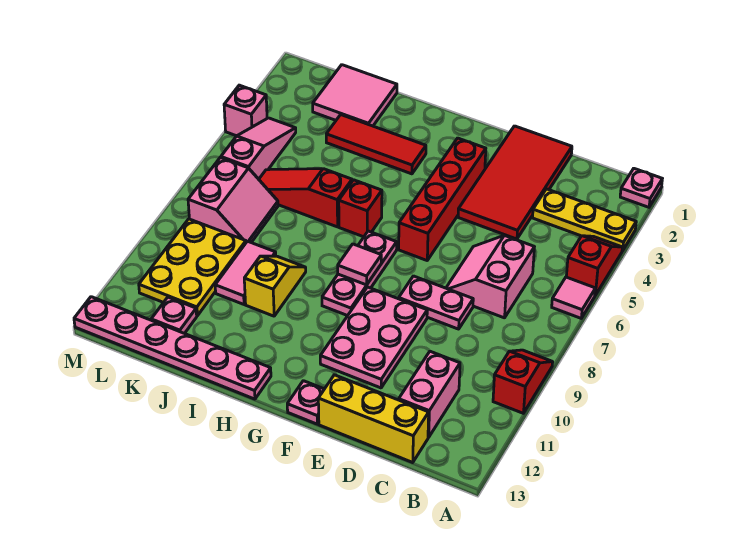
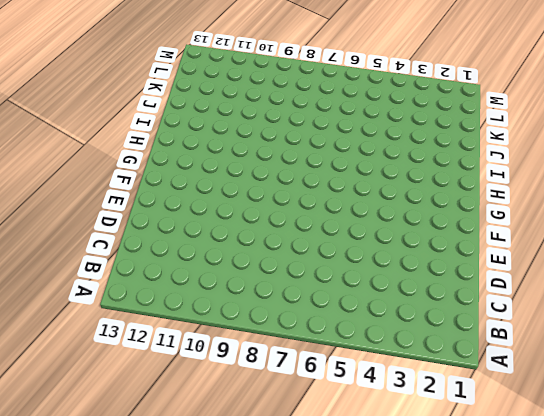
none -> pink plate A1 level 1
none -> yellow plate A3:C3 level 1
none -> red slope A4:A5 level 1 top 5

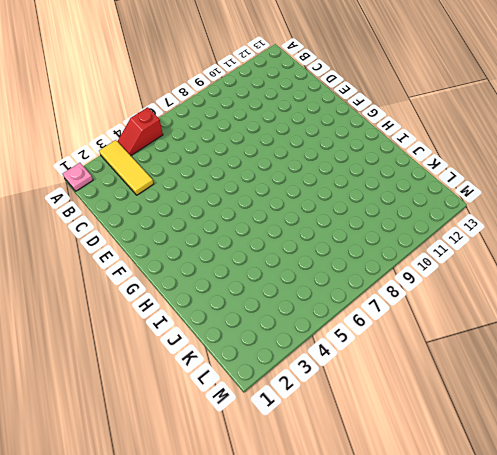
yellow tile A3:C3 level 1 -> yellow plate A3:C3 level 1
none -> pink tile A6 level 1
none -> red slope A9:A10 level 1 top 10
none -> pink slope C6:D7 level 1 top C

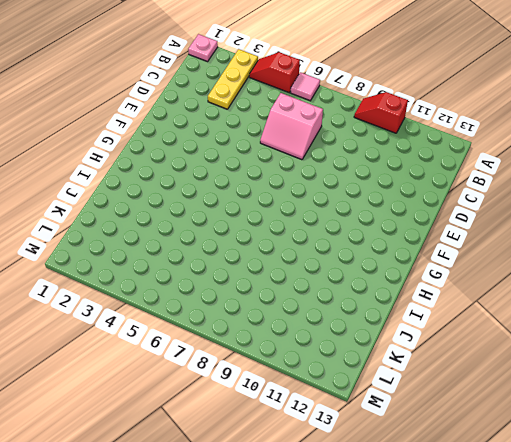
none -> pink brick C11:C12 level 1
none -> yellow brick C13:E13 level 1
none -> red tile D1:E4 level 1

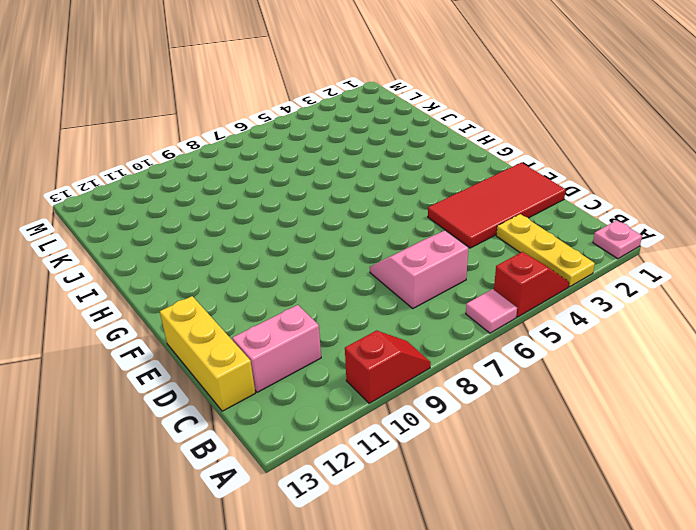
none -> pink plate D8:E8 level 1
none -> pink plate E9:F11 level 1
none -> red brick F3:F6 level 1

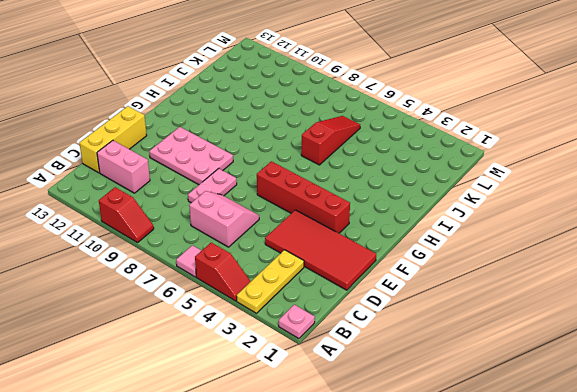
none -> pink plate F13 level 1
none -> pink plate G7:G9 level 1
none -> red tile H3:J3 level 1

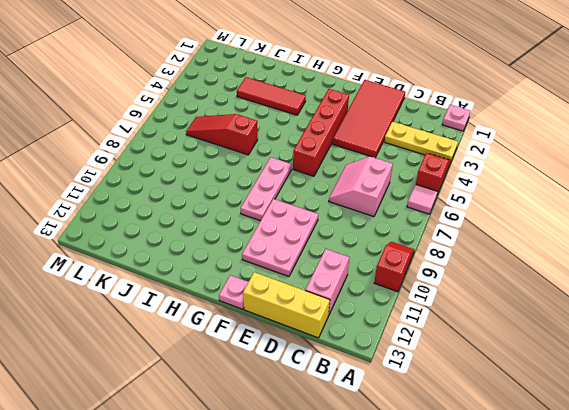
none -> pink plate D8:E8 level 1
none -> red brick H6 level 1
none -> pink plate H13:M13 level 1

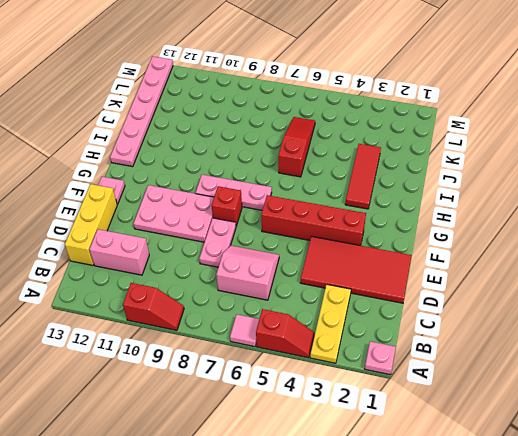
red brick F8 level 1 -> red brick H6 level 1
none -> yellow slope I9:I10 level 1 top 10
none -> pink tile J1:K2 level 1
none -> pink tile J9:J10 level 1

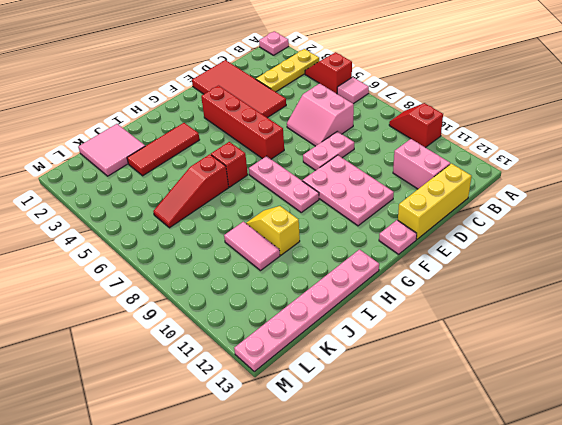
none -> pink slope K7:L8 level 1 top L
none -> yellow plate K9:L11 level 1
none -> pink plate K12 level 1

